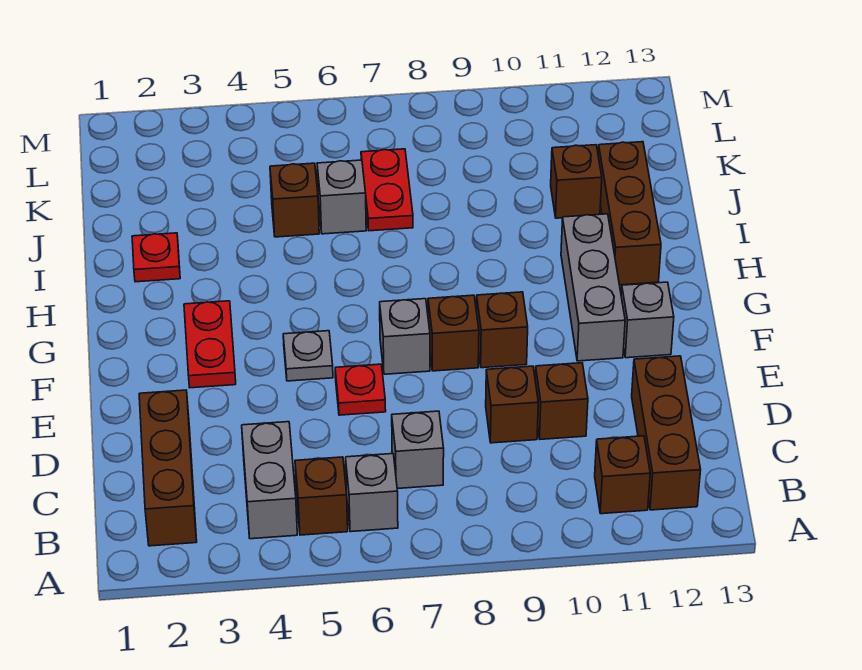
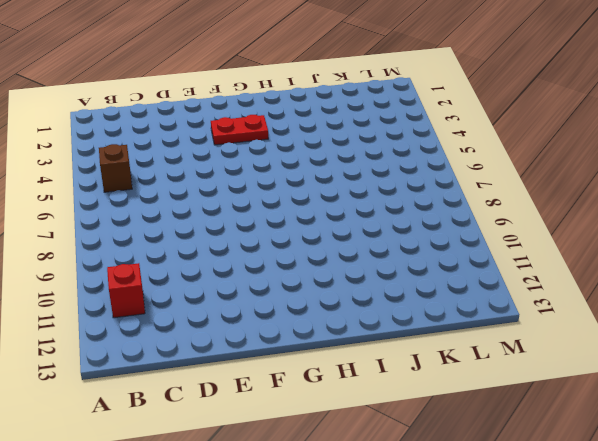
red brick B11 level 1 -> brown brick B11 level 1
none -> brown brick B2:D2 level 1
none -> grey brick B4:C4 level 1
none -> grey brick B6 level 1

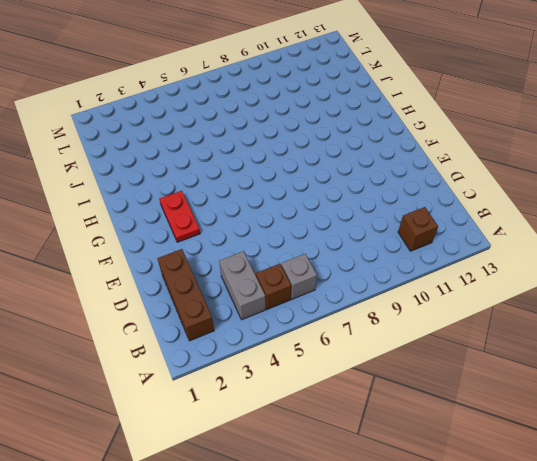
none -> brown brick B12:D12 level 1
none -> grey brick C7 level 1
none -> brown brick D9 level 1

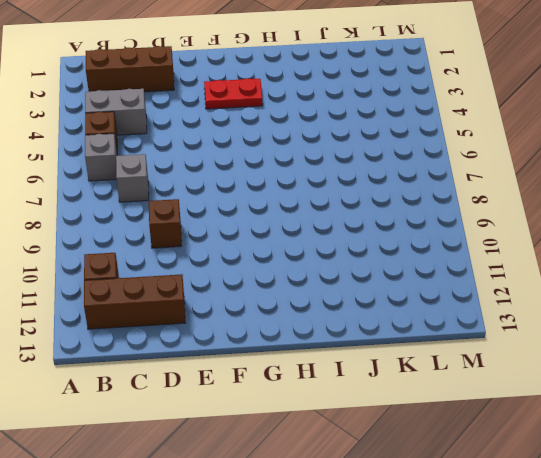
none -> brown brick D10 level 1
none -> red plate E6 level 1
none -> grey plate F5 level 1

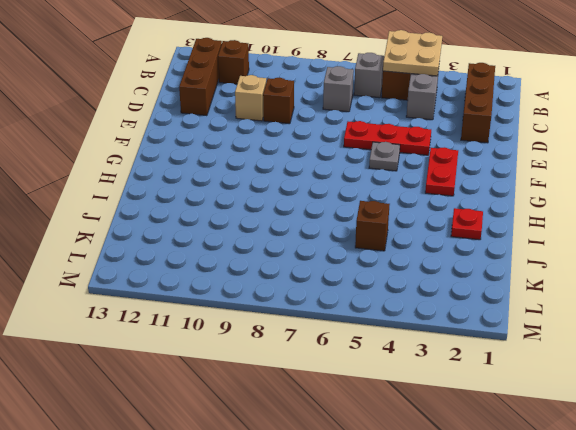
tan plate A4:B5 level 2 -> none
tan brick D10 level 1 -> brown brick D10 level 1
red plate E4:E6 level 1 -> red plate E6 level 1
none -> grey brick F7 level 1
none -> brown brick F8 level 1
none -> brown brick F9 level 1

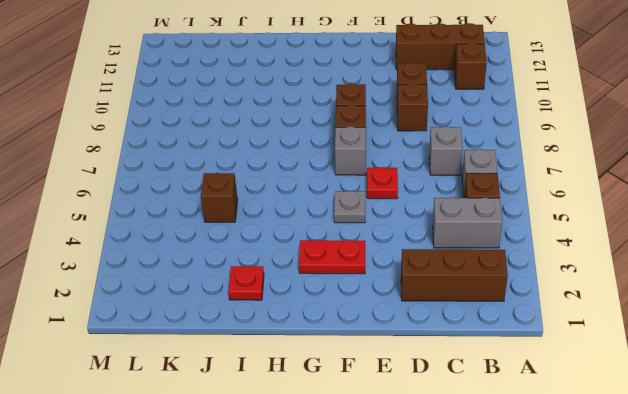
none -> grey brick F11:H11 level 1
none -> grey brick F12 level 1
none -> brown brick H12:J12 level 1

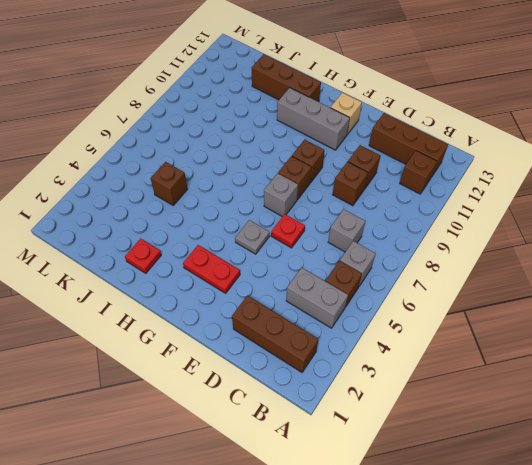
tan brick F12 level 1 -> grey brick F12 level 1
none -> grey brick J6 level 1
none -> red plate J7:K7 level 1
none -> brown brick J11 level 1

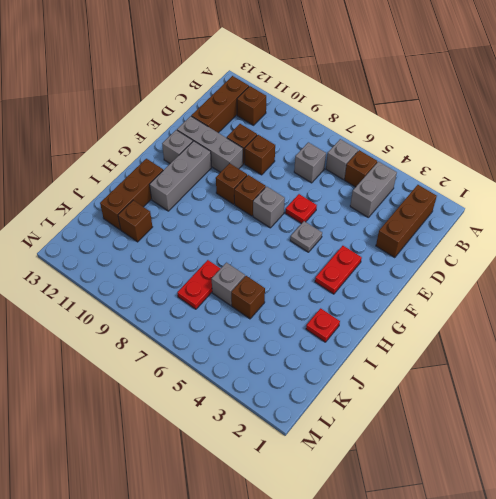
grey brick E10:E12 level 1 -> none

